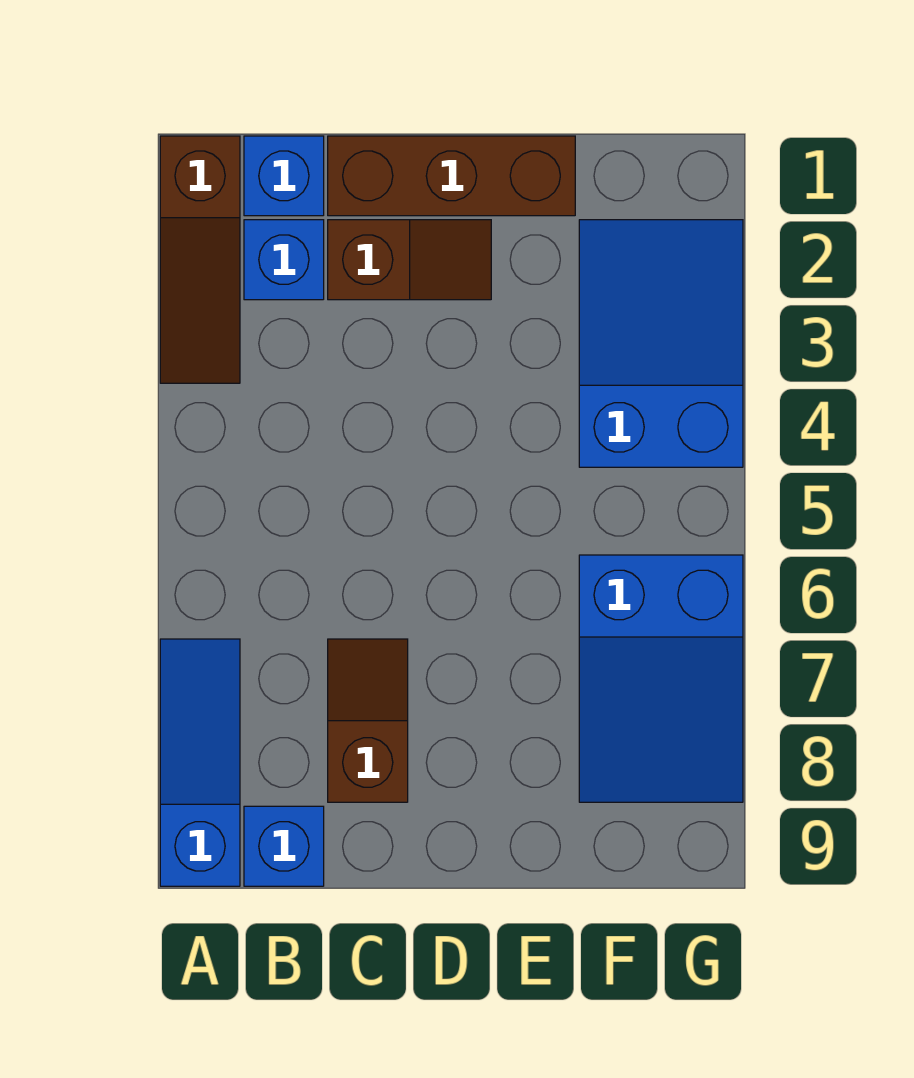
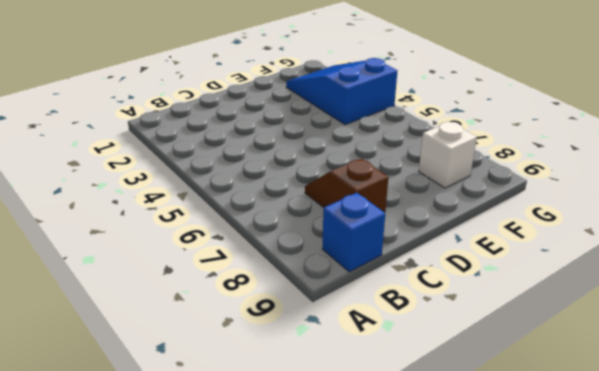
white brick F8 level 1 -> blue slope F6:G8 level 1 top 6
none -> brown slope A1:A3 level 1 top 1
none -> blue slope A7:A9 level 1 top 9

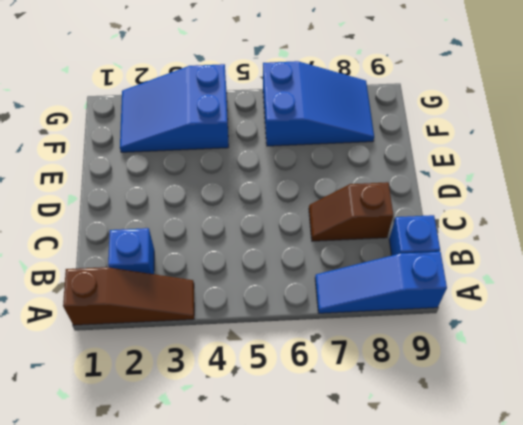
none -> blue brick B1 level 1
none -> brown brick C1:E1 level 1

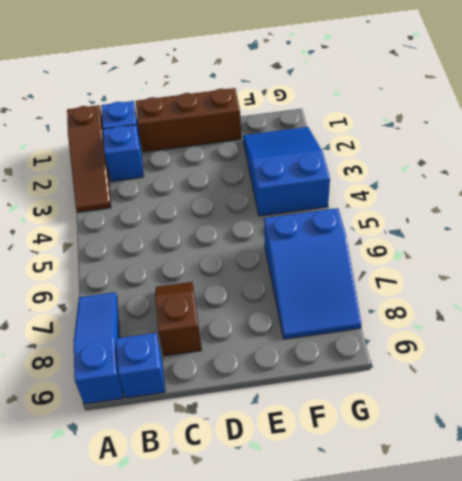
none -> brown slope C2:D2 level 1 top C

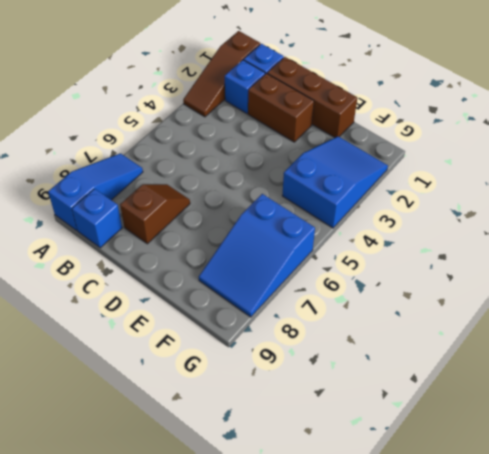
brown brick C2:D2 level 1 -> brown slope C2:D2 level 1 top C

